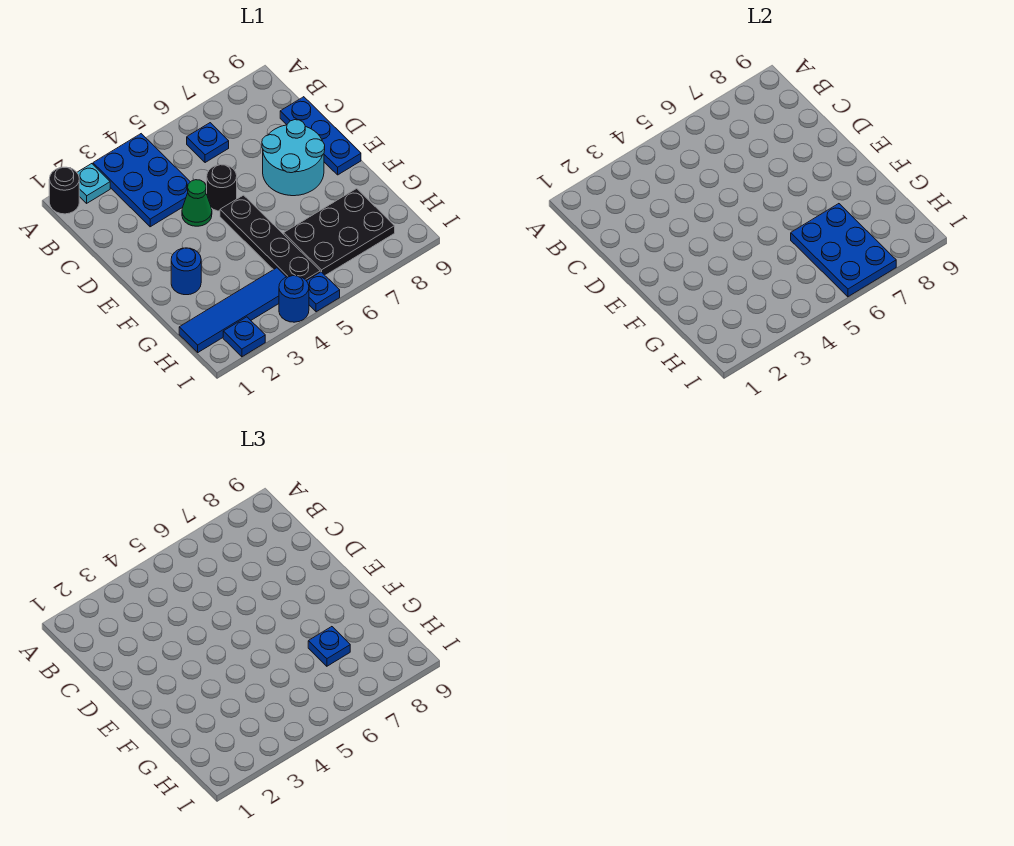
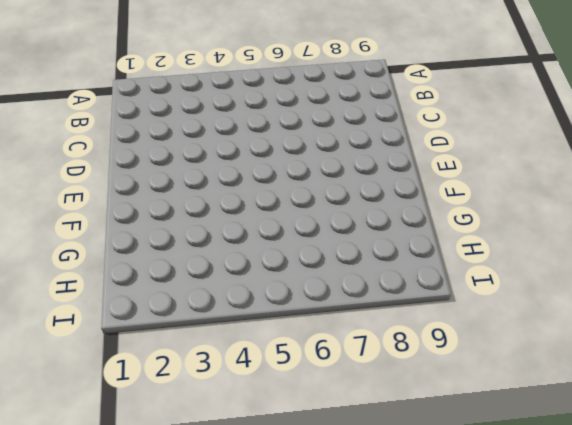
none -> black round brick A1 level 1
none -> cyan plate A2 level 1
none -> blue plate A3:C4 level 1

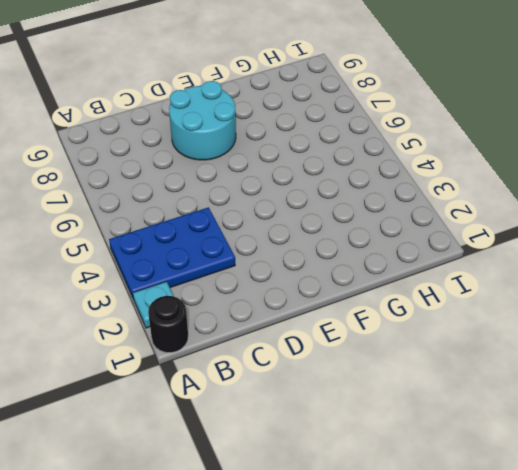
none -> blue plate B6 level 1
none -> blue plate C9:E9 level 1
none -> green cone D4 level 1

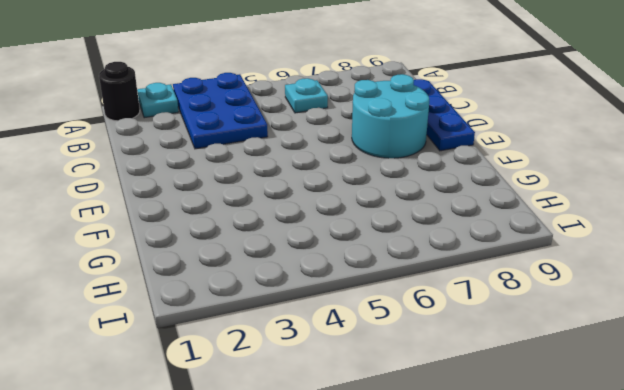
cyan plate B6 level 1 -> blue plate B6 level 1
none -> green cone D4 level 1
none -> black round brick D5 level 1
none -> black plate E5:H5 level 1

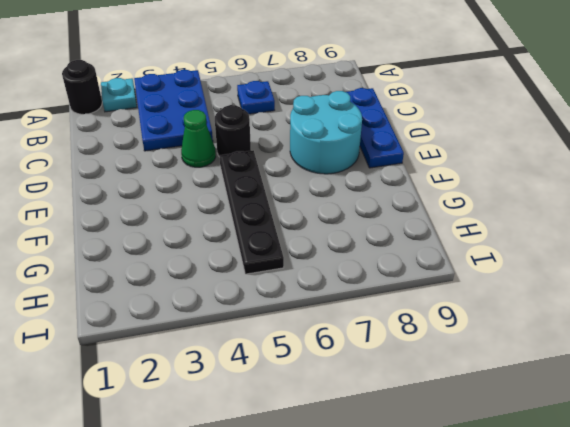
none -> blue round brick F2 level 1
none -> black plate G6:H8 level 1
none -> blue tile H1:H4 level 1

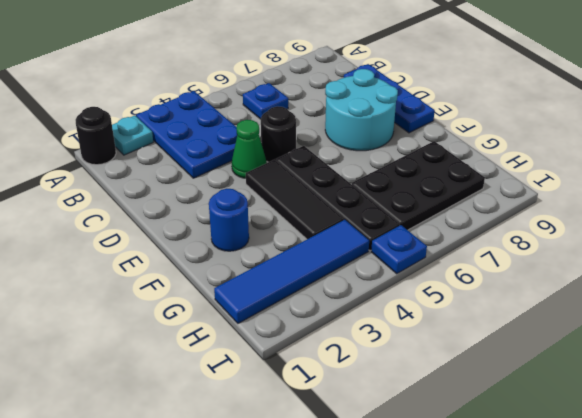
black tile E4:G4 level 1 -> none
none -> blue plate I2 level 1
none -> blue round brick I4 level 1
none -> blue plate G6:I7 level 2

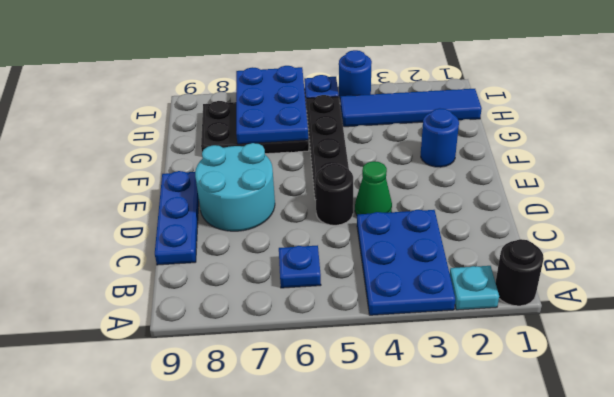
none -> blue plate I2 level 1
none -> blue plate G7 level 3

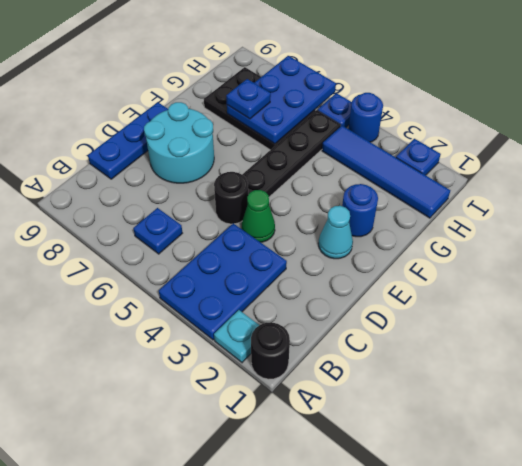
cyan cone E2 level 1 -> none

